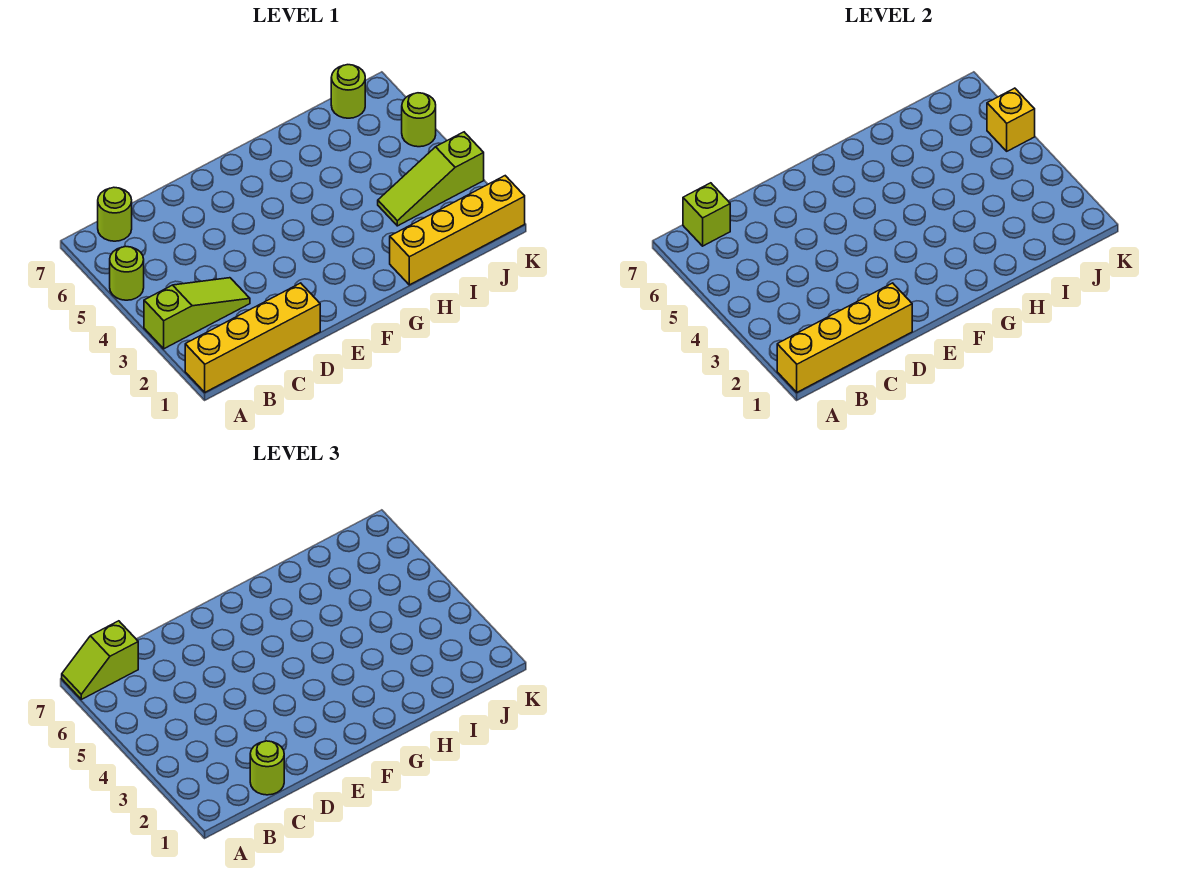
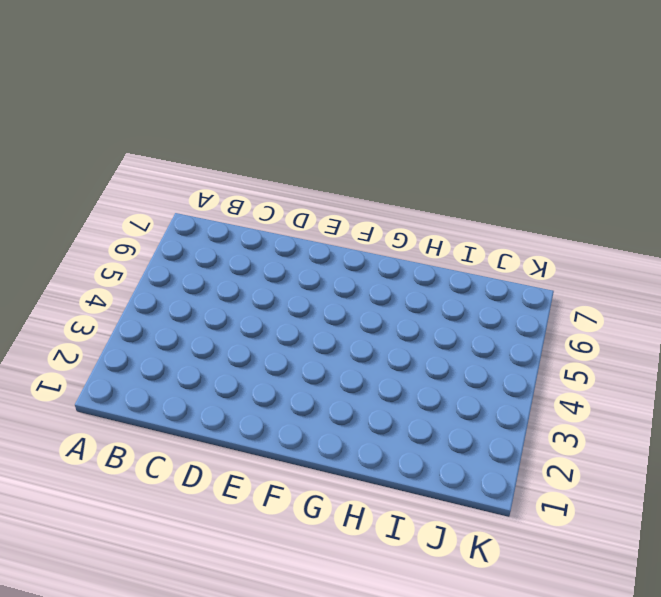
none -> yellow brick A1:D1 level 1
none -> lime slope A3:C3 level 1 top A
none -> lime round brick A5 level 1

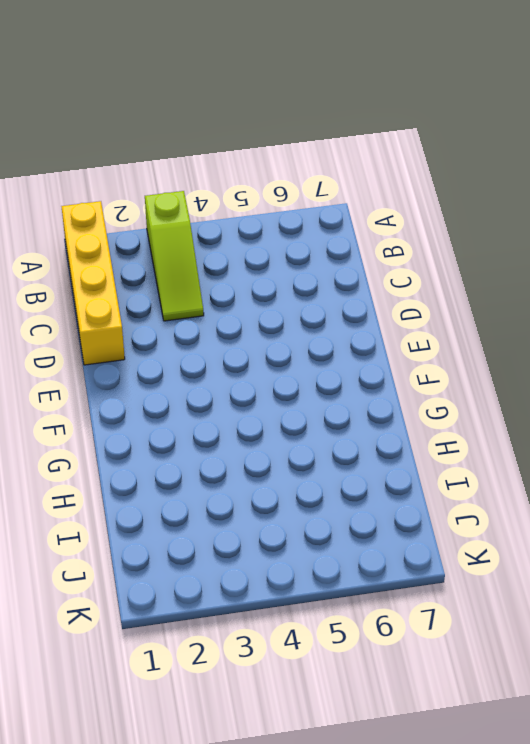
none -> lime round brick A5 level 1
none -> lime round brick B7 level 1
none -> yellow brick H1:K1 level 1

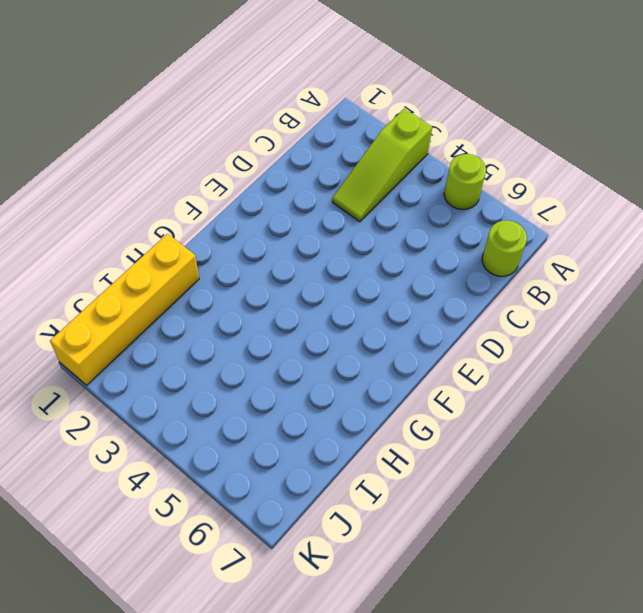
none -> yellow brick A1:D1 level 1
none -> lime slope I3:K3 level 1 top K
none -> lime round brick J7 level 1

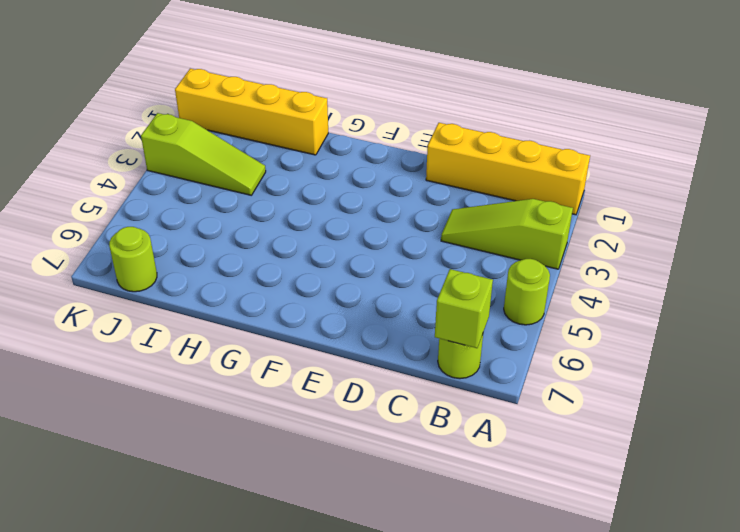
none -> lime round brick K5 level 1
none -> yellow brick A1:D1 level 2
none -> yellow brick K5 level 2

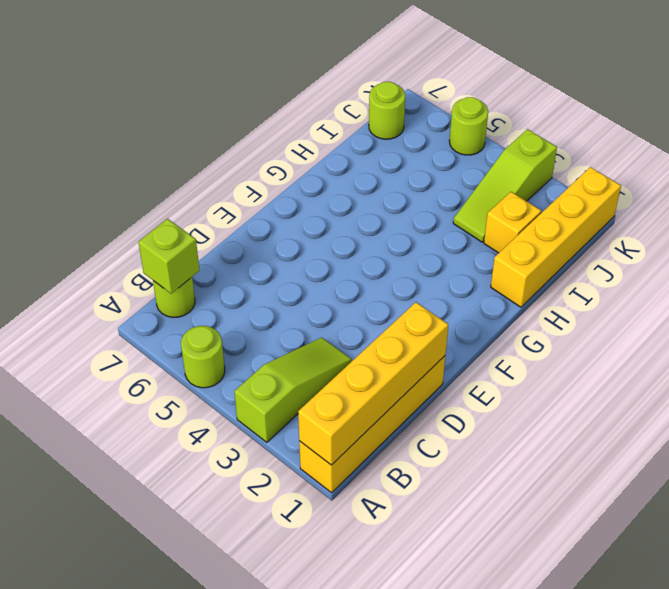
yellow brick I2 level 1 -> yellow brick K5 level 2
none -> lime slope A7:B7 level 3 top B
none -> lime round brick C1 level 3

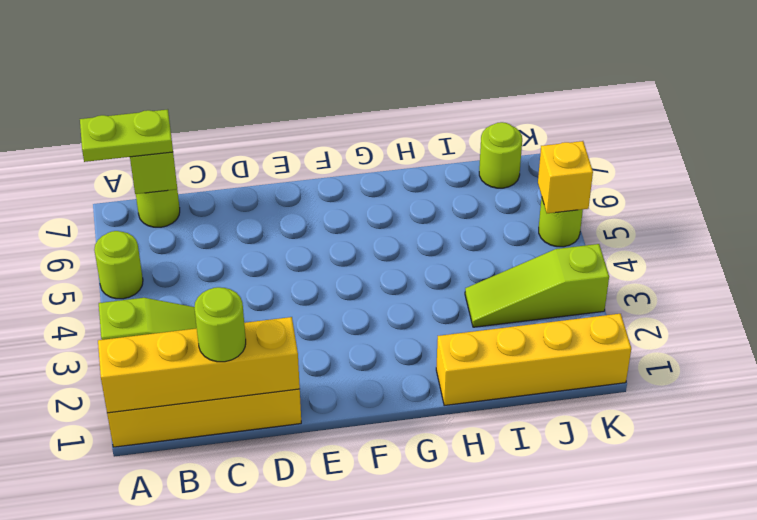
lime plate A7:B7 level 3 -> lime slope A7:B7 level 3 top B

